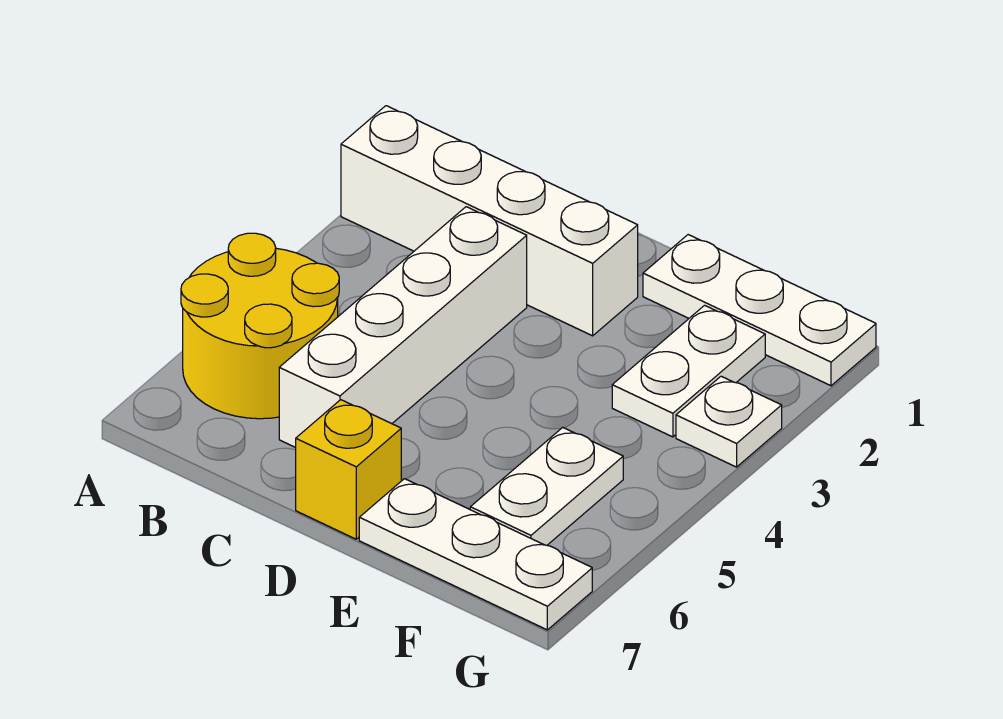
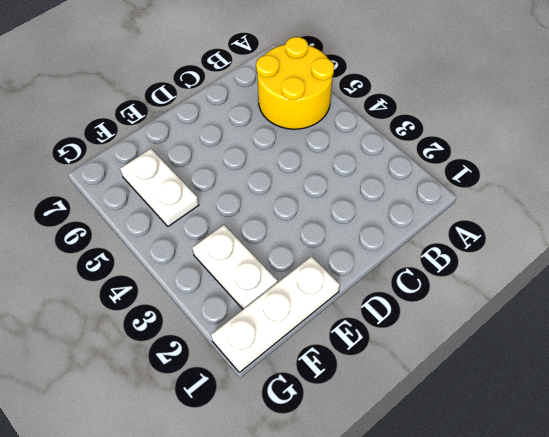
none -> white brick A2:D2 level 1
none -> white brick C3:C6 level 1

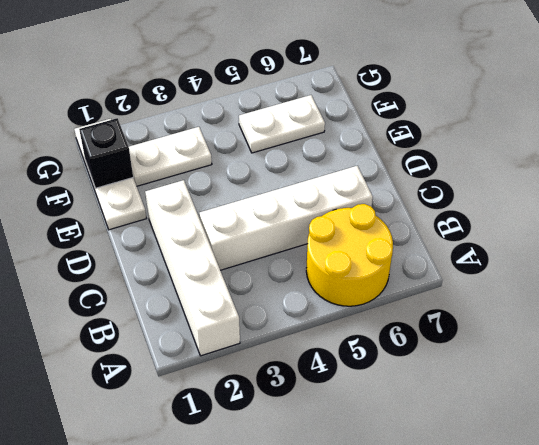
black brick F1 level 2 -> none
none -> yellow brick D7 level 1
none -> white plate E7:G7 level 1

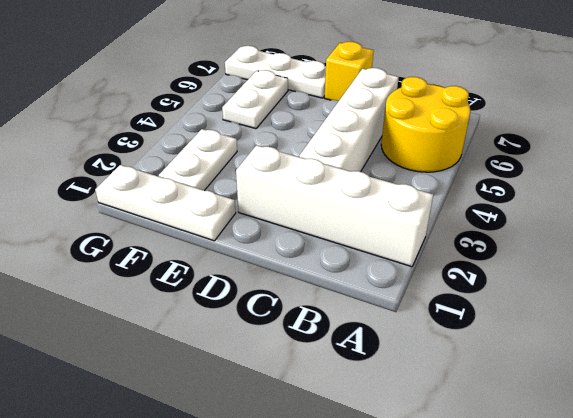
none -> white plate G3 level 1

